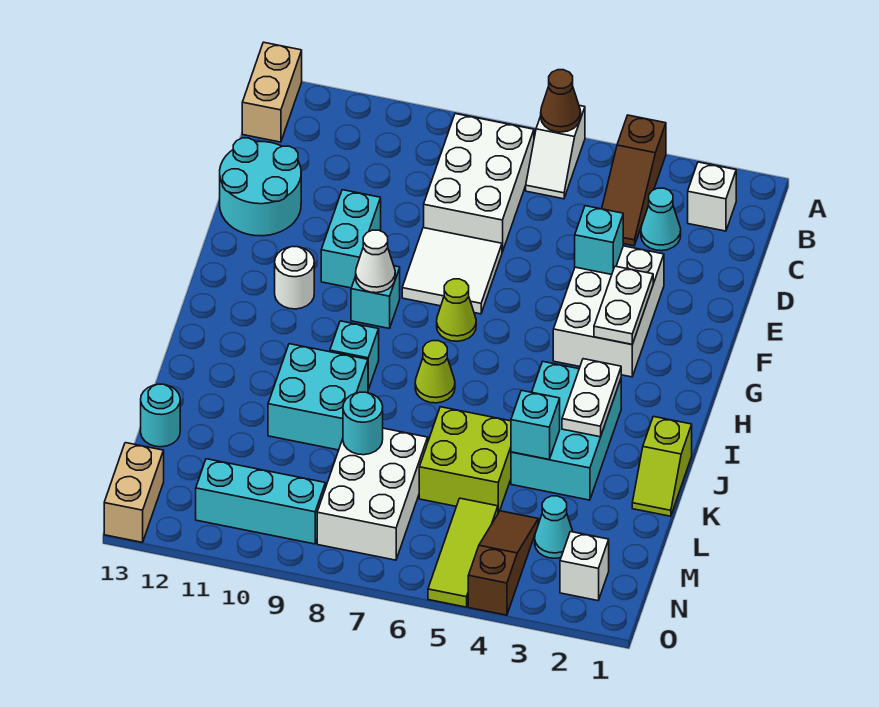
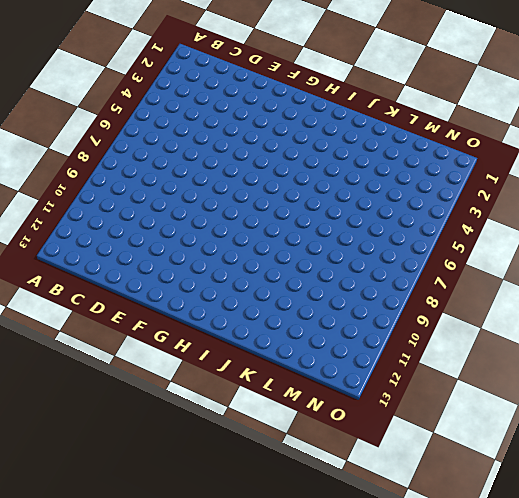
none -> brown slope A4:C4 level 1 top A
none -> white slope A6:B6 level 1 top A
none -> tan brick A13:B13 level 1
none -> white brick B2 level 1

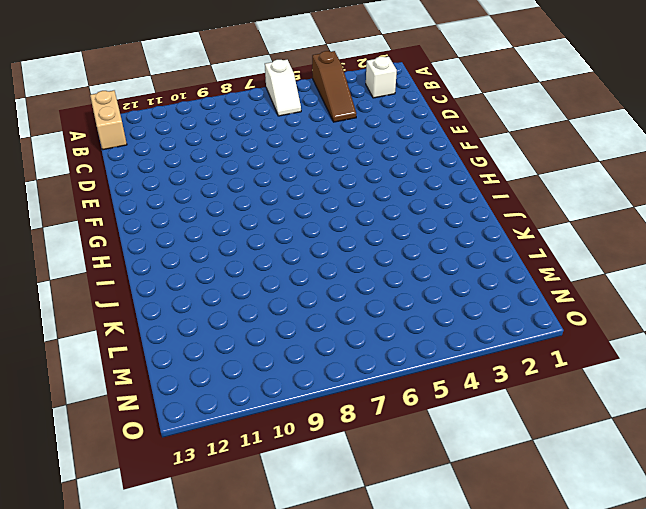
none -> white brick B7:D8 level 1
none -> cyan cone C3 level 1
none -> cyan round brick D12:E13 level 1
none -> white brick E3:G4 level 1

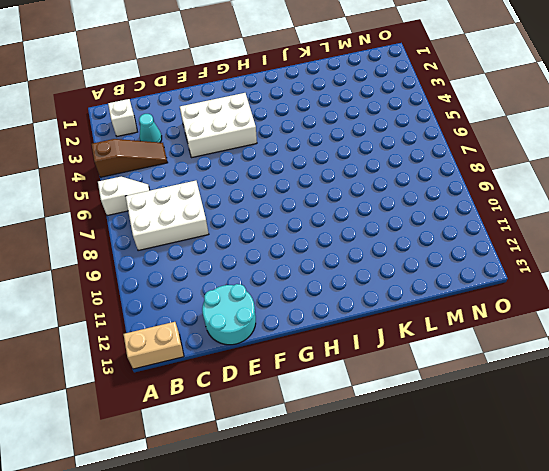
none -> white tile E7:F8 level 1
none -> cyan brick E10:F10 level 1
none -> lime cone G7 level 1
none -> cyan brick G9 level 1

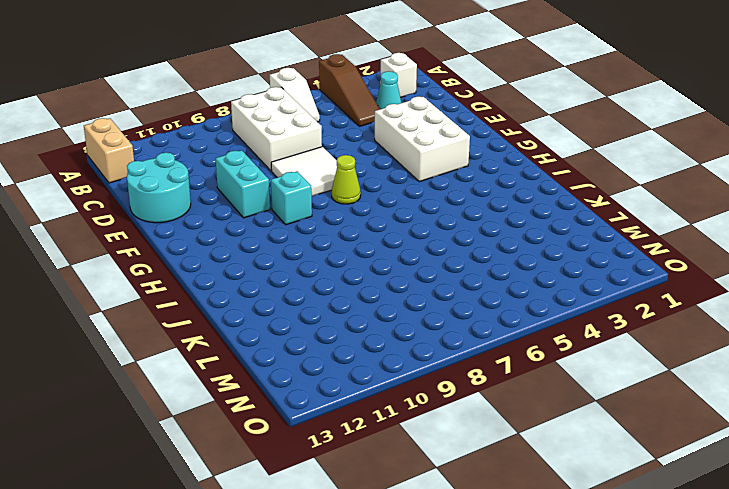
none -> white round brick G11 level 1
none -> cyan brick I3:K4 level 1
none -> lime cone I7 level 1
none -> cyan brick I9 level 1

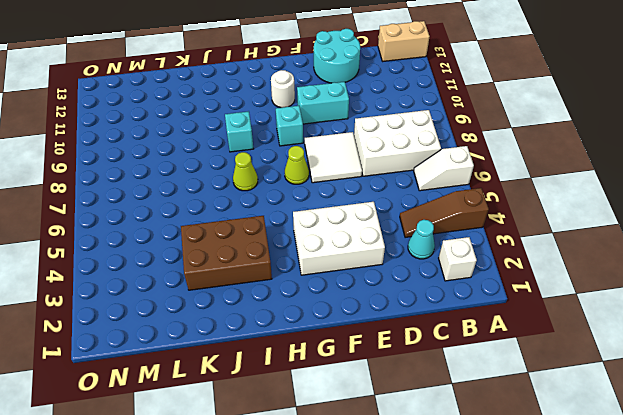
brown brick I3:K4 level 1 -> cyan brick I3:K4 level 1
none -> lime slope J1:K1 level 1 top J
none -> cyan brick J9:K10 level 1
none -> lime brick K5:L6 level 1
none -> white brick L7:N8 level 1

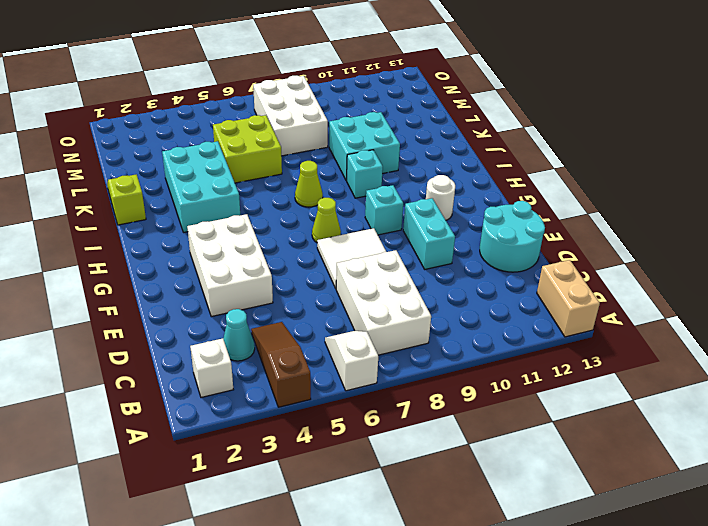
none -> cyan round brick L13 level 1
none -> cyan cone M3 level 1
none -> brown slope M4:O4 level 1 top O
none -> lime tile M5:O5 level 1

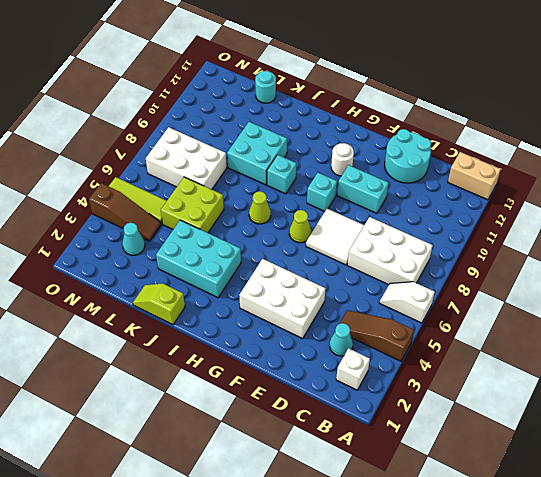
none -> white brick N2 level 1
none -> cyan brick N9:N11 level 1
none -> tan brick N13:O13 level 1
none -> brown cone A6 level 2

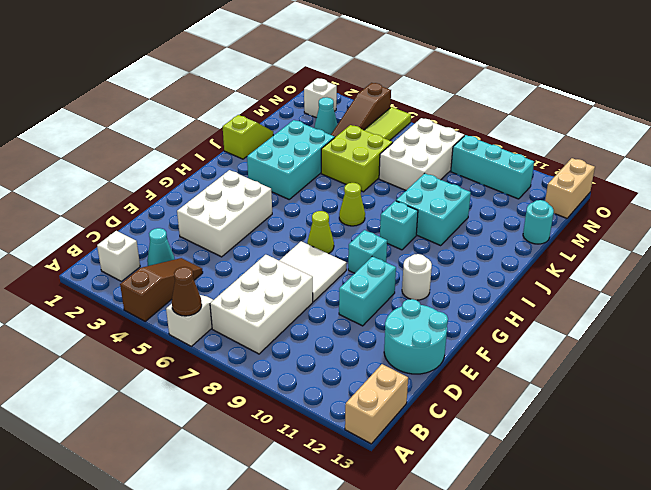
none -> cyan brick E4 level 2
none -> white plate F3:G3 level 2
none -> white cone G9 level 2
none -> white plate I3:J3 level 2

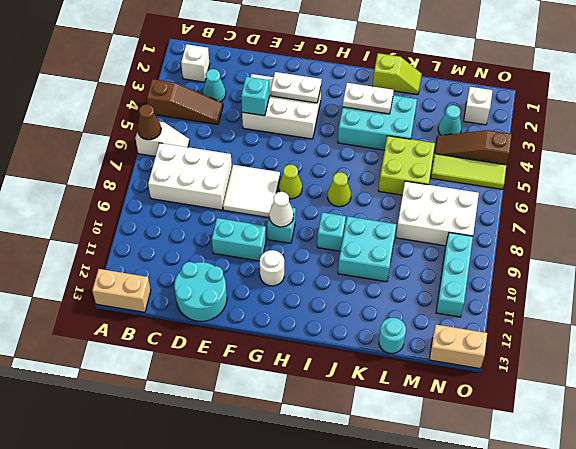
none -> cyan brick K4 level 2
none -> cyan round brick L8 level 2

